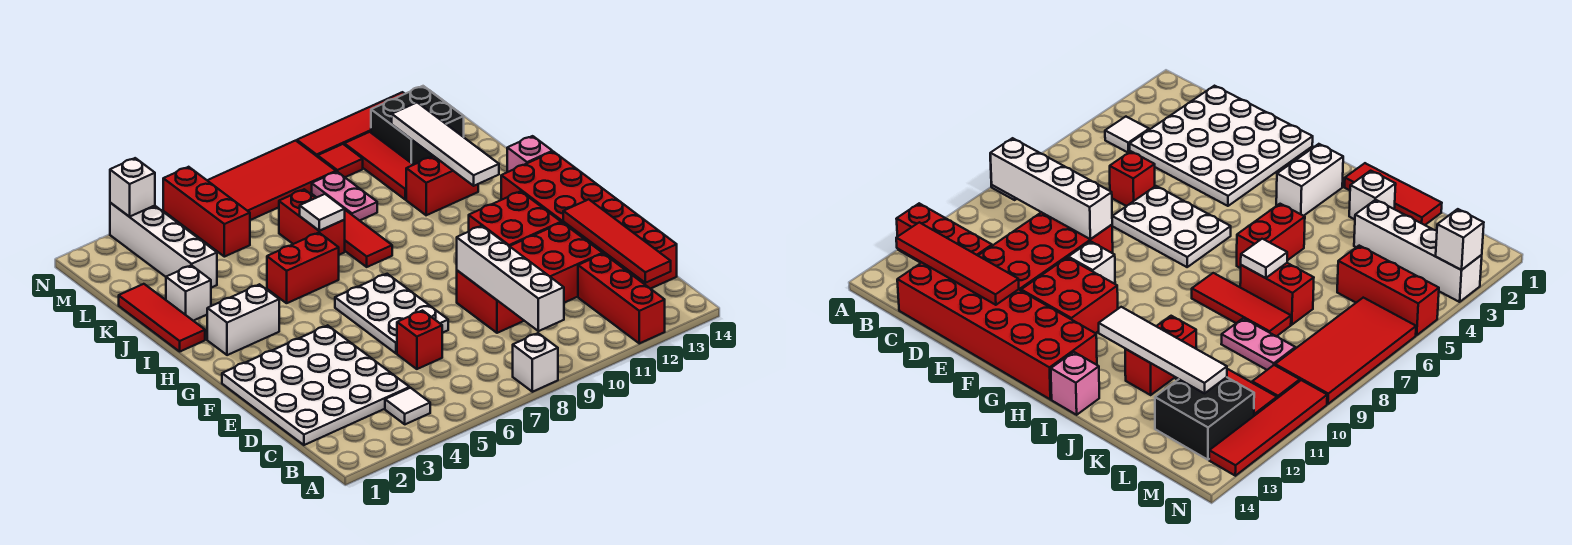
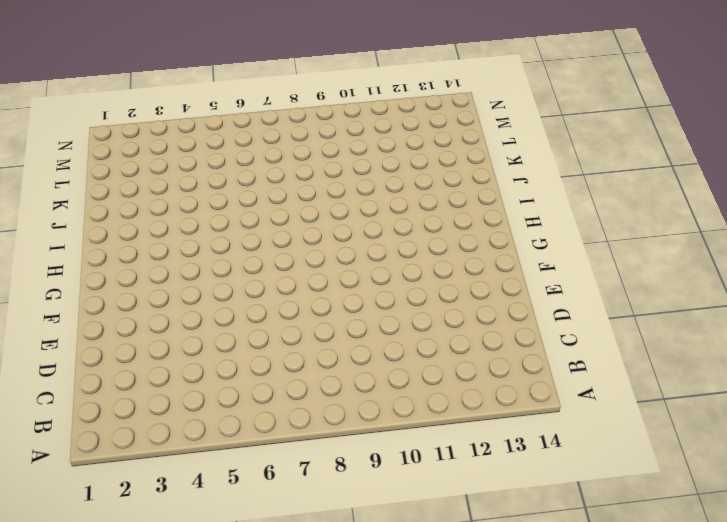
none -> white brick A8 level 1
none -> red brick A12:C12 level 1
none -> white tile B4 level 1
none -> white plate C1:F4 level 1

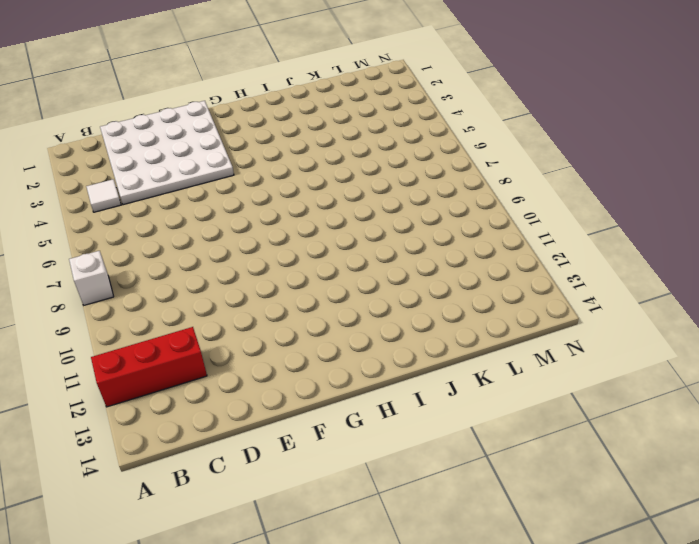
none -> red brick C13:H14 level 1
none -> red brick D6 level 1
none -> red brick D9:E12 level 1
none -> white plate E6:G7 level 1

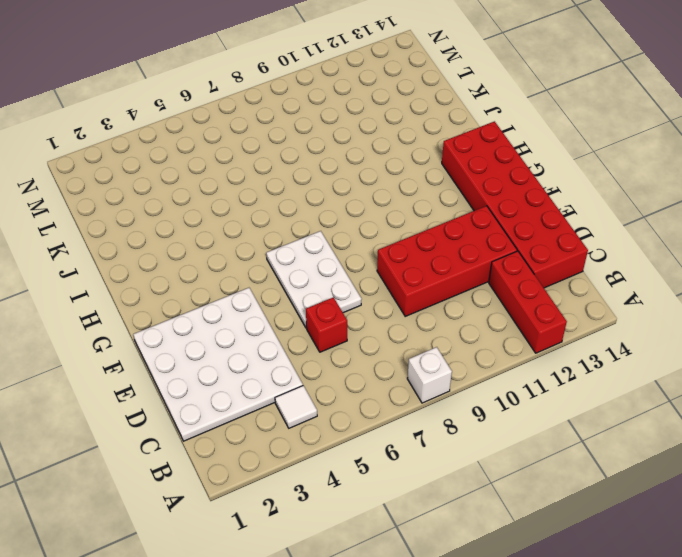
none -> white brick F10 level 1
none -> red brick F11:G12 level 1
none -> white brick H2:H3 level 1
none -> red tile I1:K1 level 1

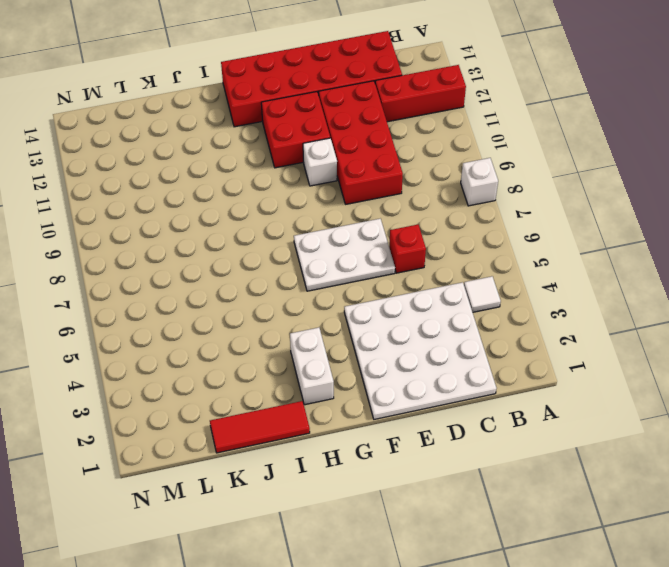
none -> red brick I5:I6 level 1
none -> red tile I8:K8 level 1
none -> pink brick I14 level 1
none -> white brick J2 level 1

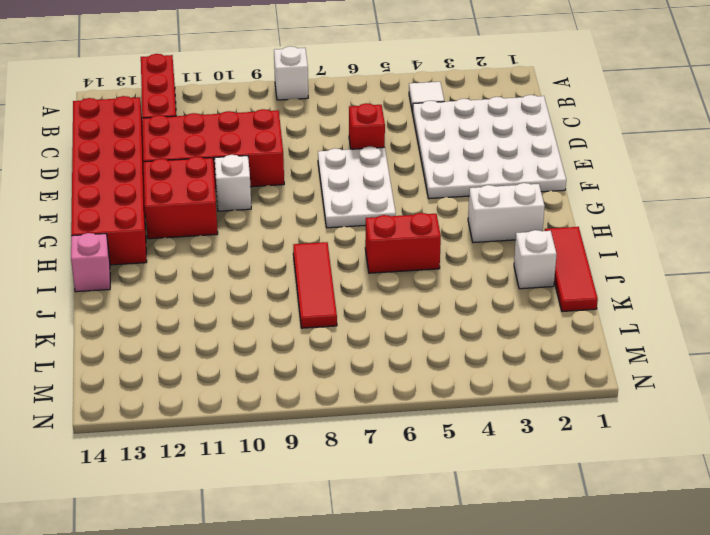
none -> red brick J7:K7 level 1
none -> red brick J11:J12 level 1
none -> white brick K3:N3 level 1
none -> pink plate K9:L9 level 1

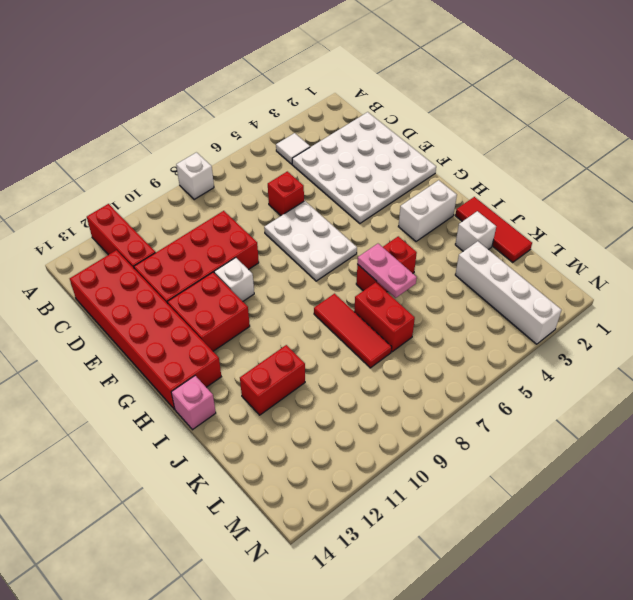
pink plate I6:J6 level 2 -> pink plate K9:L9 level 1
none -> red tile K11:M11 level 1
none -> red brick L5:N5 level 1
none -> black brick L12:M13 level 1
none -> red tile M6:N9 level 1

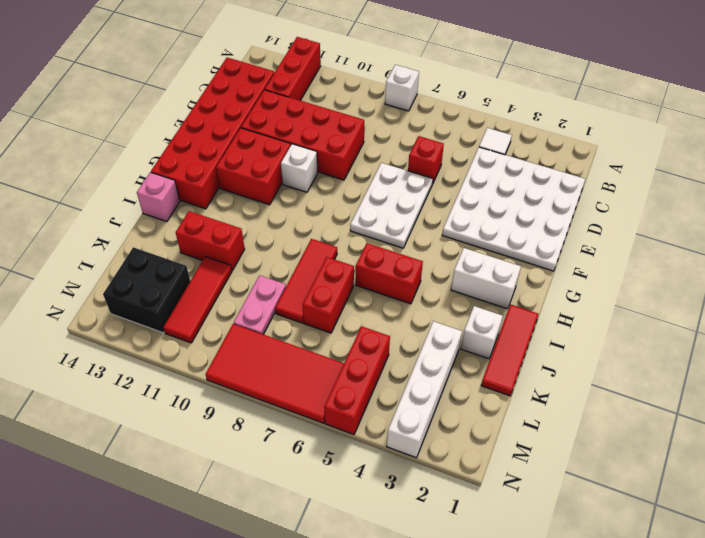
none -> red tile M10 level 1
none -> red tile N10:N13 level 1
none -> white brick B9:E9 level 2
none -> red tile B13:E13 level 2

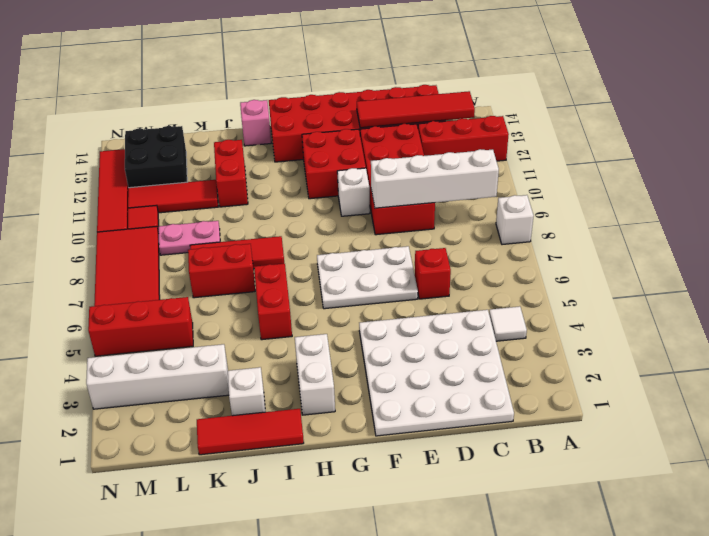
none -> white tile I12:L12 level 2
none -> white tile J7 level 2
none -> white brick N3 level 2

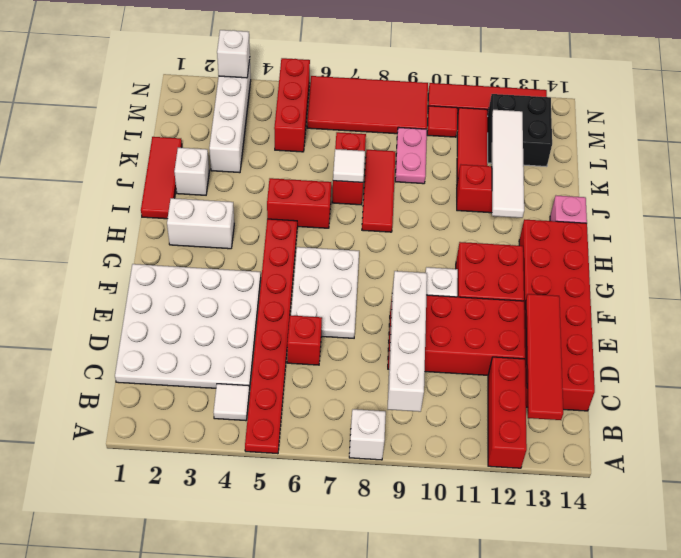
red plate A5:H5 level 1 -> none

